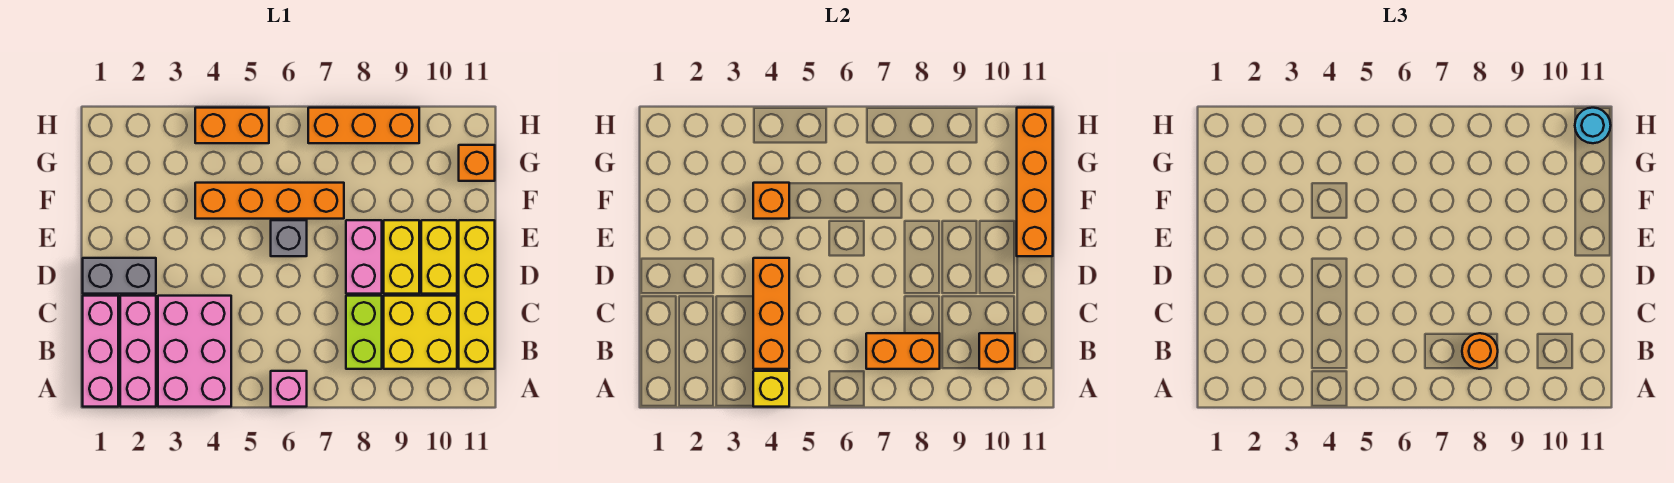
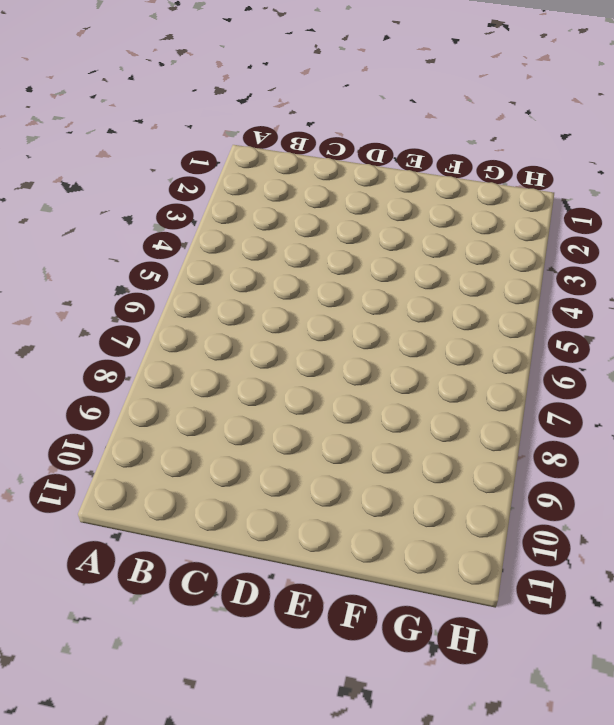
none -> pink brick A1:C1 level 1
none -> pink brick A2:C2 level 1
none -> pink brick A3:C4 level 1

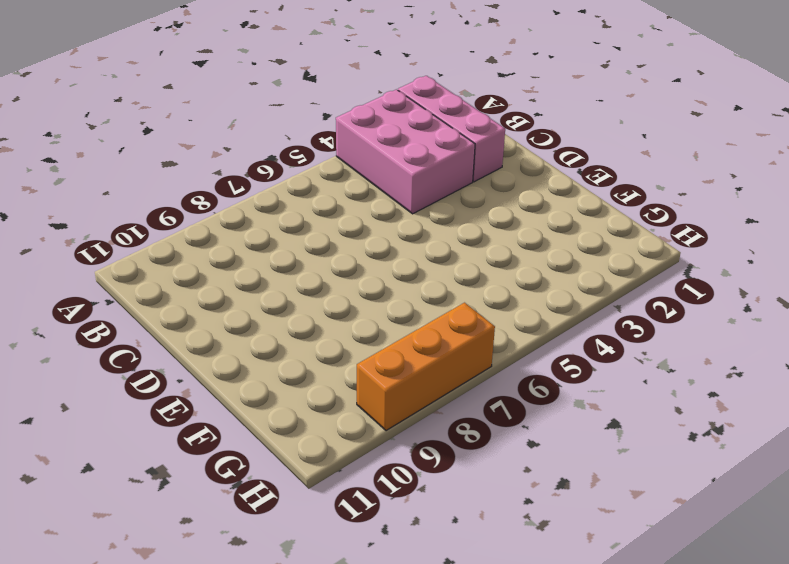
none -> pink brick A1:C1 level 1
none -> pink brick A6 level 1
none -> lime brick B8:C8 level 1

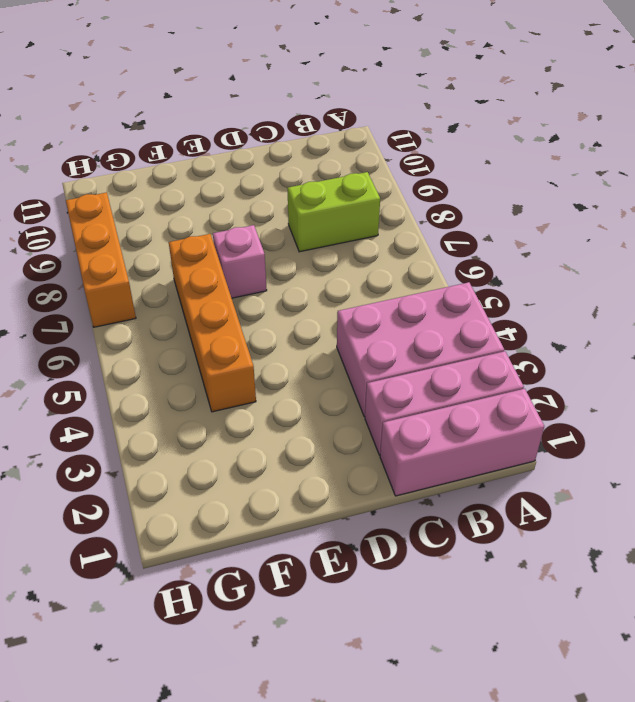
pink brick E7 level 1 -> pink brick A6 level 1
none -> yellow brick B9:C10 level 1
none -> yellow brick B11:E11 level 1
none -> grey brick D1:D2 level 1

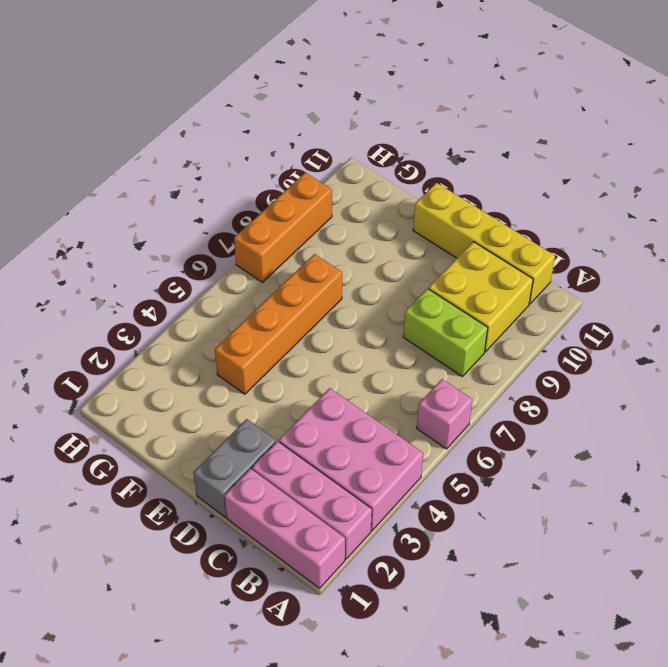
none -> pink brick D8:E8 level 1
none -> yellow brick D9:E9 level 1
none -> yellow brick D10:E10 level 1

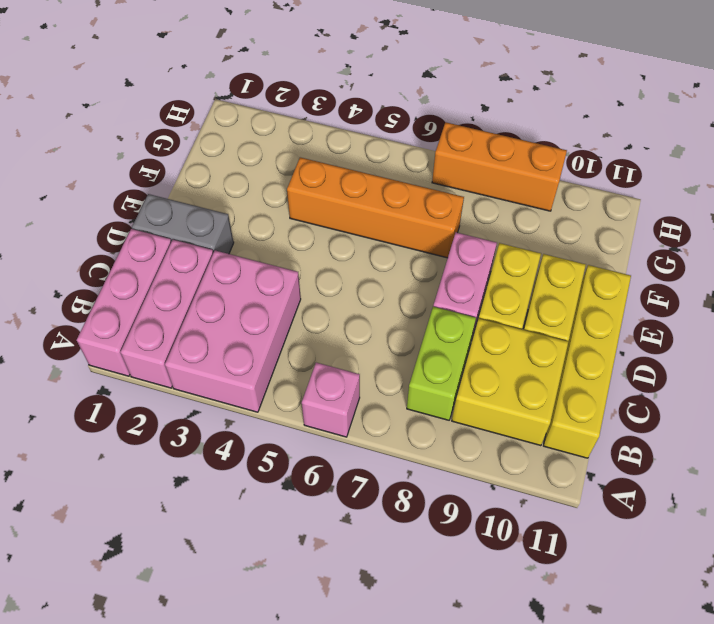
none -> grey brick E6 level 1
none -> orange brick G11 level 1
none -> orange brick H4:H5 level 1

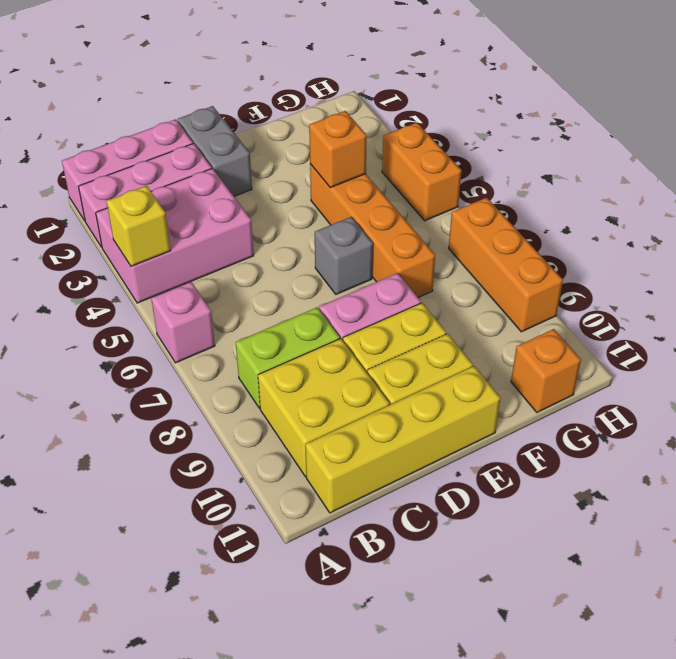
none -> orange brick B4:D4 level 2
none -> orange brick B7:B8 level 2
none -> orange brick B10 level 2

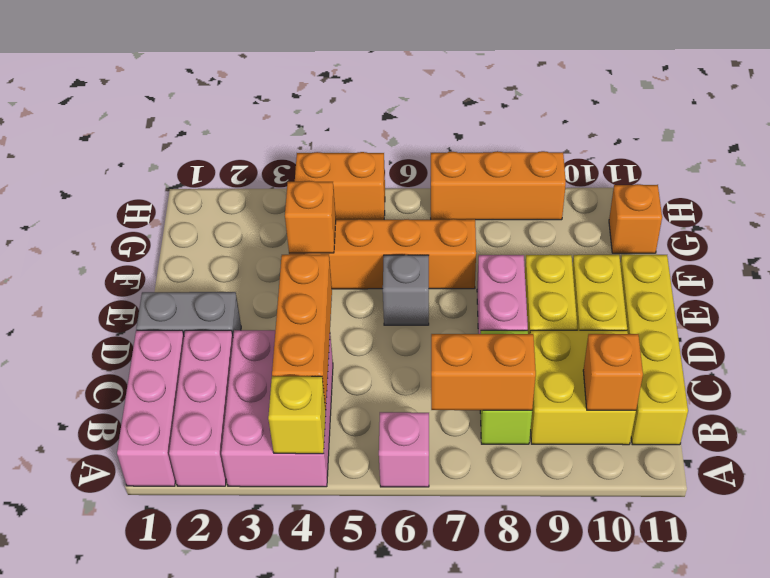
none -> orange brick E11:H11 level 2
none -> orange round brick B8 level 3
none -> cyan round brick H11 level 3

